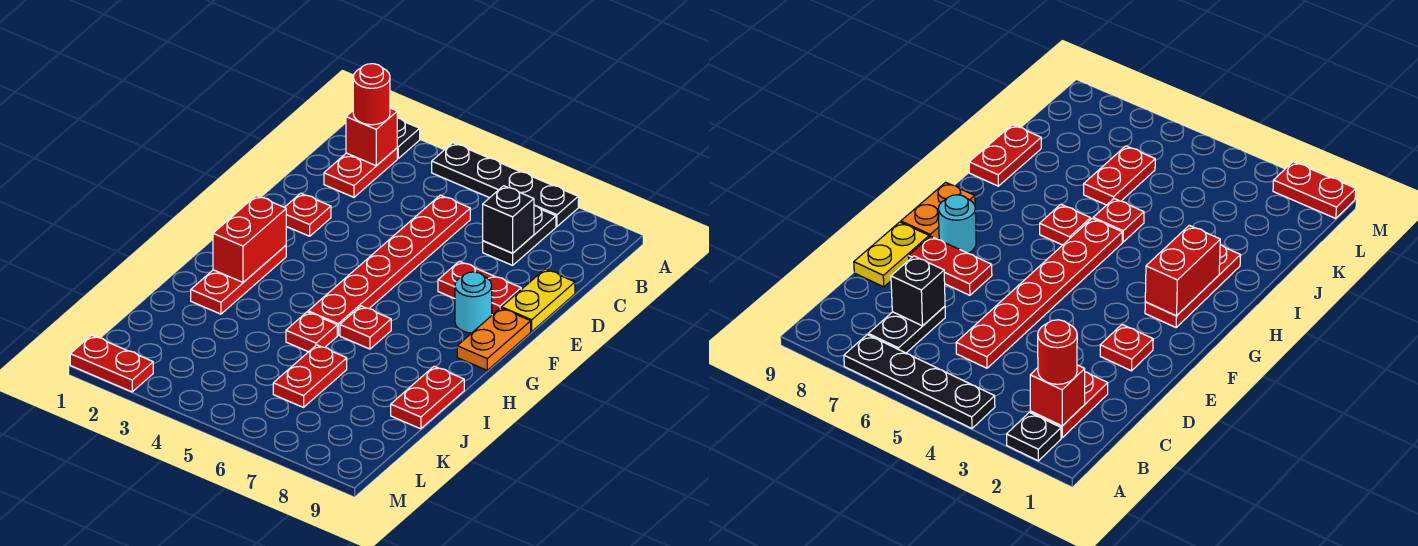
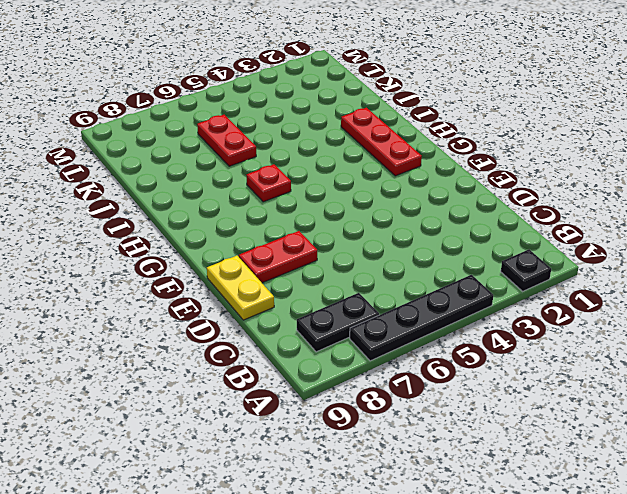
black plate B7:B8 level 1 -> black plate B7:C7 level 1
none -> red plate B2:C2 level 1
none -> red plate C5:H5 level 1
none -> red plate E2 level 1

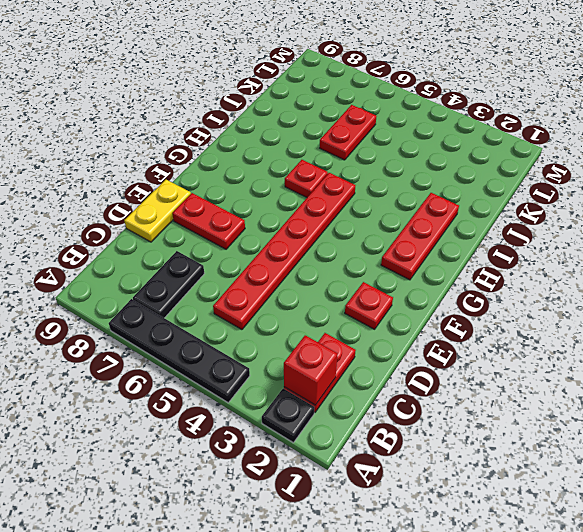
none -> cyan round brick F8 level 1
none -> orange plate F9:G9 level 1
none -> red plate I5 level 1

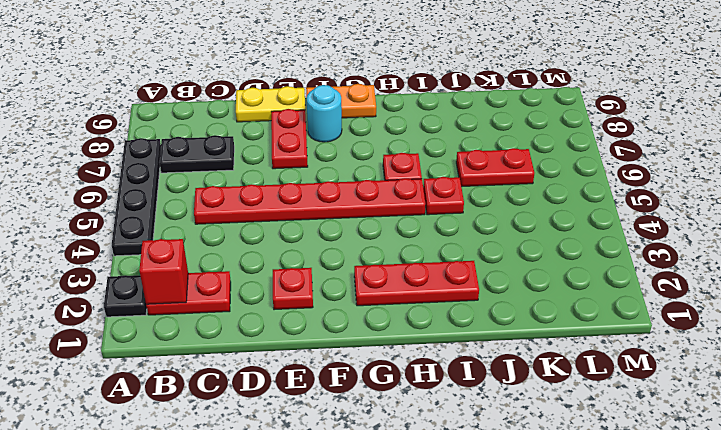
none -> red plate I9:J9 level 1
none -> red plate M1:M2 level 1
none -> black brick C7 level 2

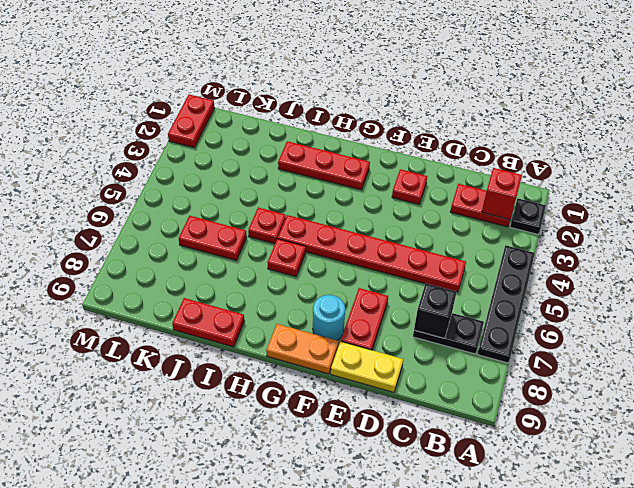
none -> red brick G2:H2 level 2
none -> red round brick B2 level 3

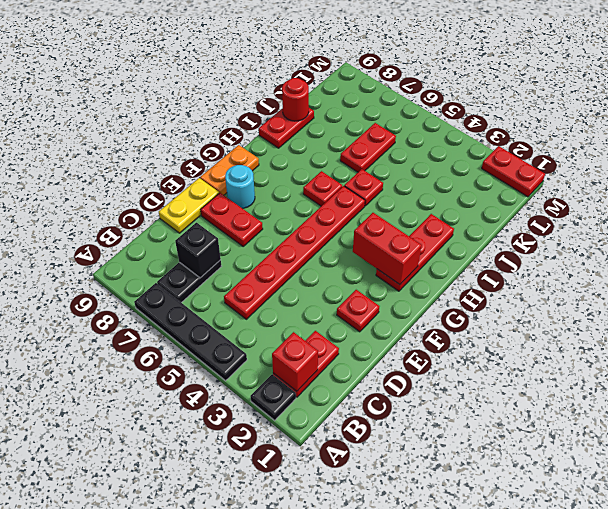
red brick G2:G3 level 2 -> red brick G2:H2 level 2
red round brick J9 level 2 -> red round brick B2 level 3

